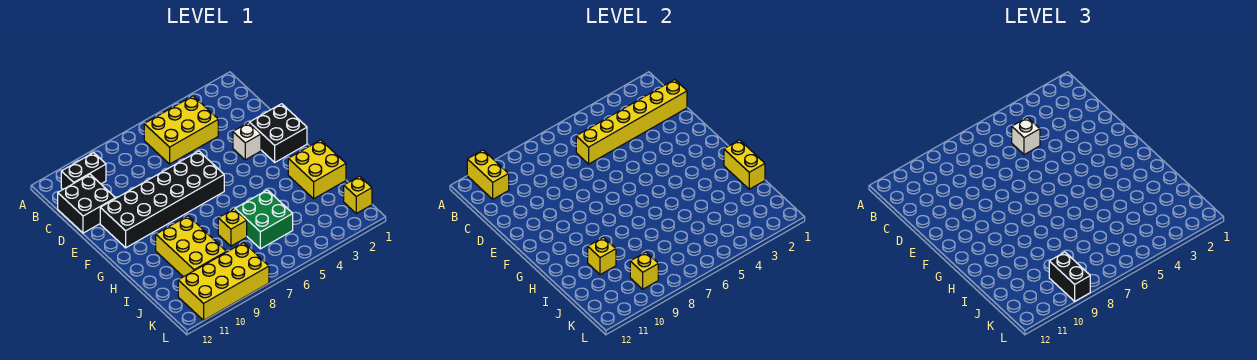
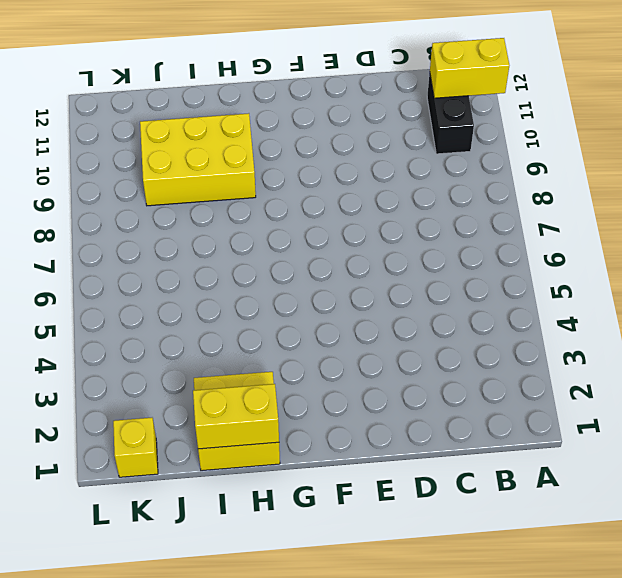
none -> yellow brick B4:C6 level 1
none -> black brick C11:D12 level 1
none -> black brick E1:F2 level 1

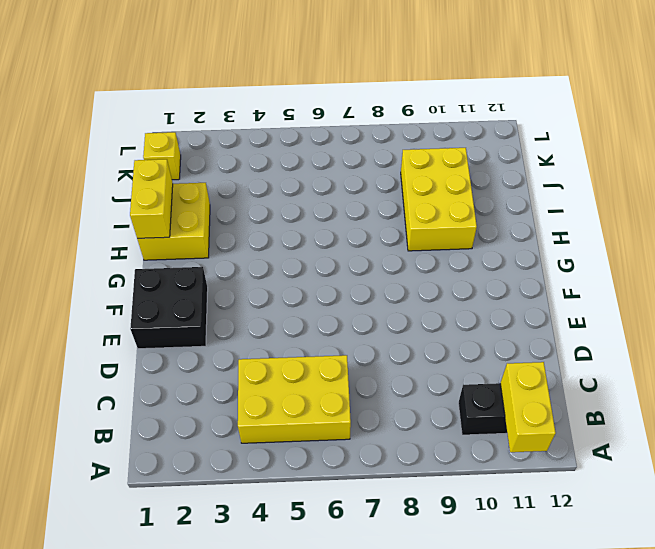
none -> black brick C11:D12 level 1
none -> white brick E3 level 1
none -> black brick E6:F11 level 1

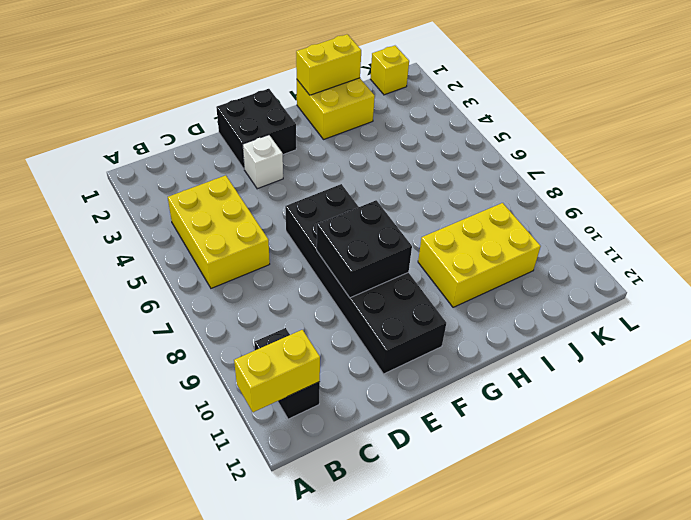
black brick E8:F9 level 2 -> black brick C11:D12 level 1
none -> green brick I5:J6 level 1
none -> yellow brick I7 level 1
none -> yellow brick K8:L11 level 1

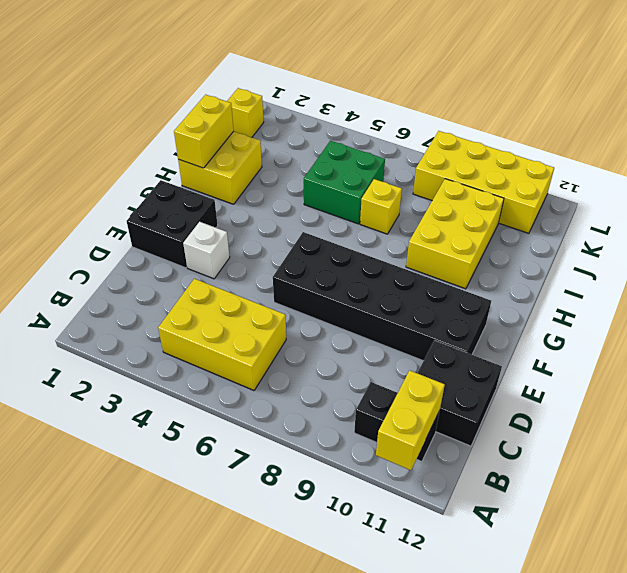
none -> yellow brick C1:C6 level 2
none -> yellow brick I10 level 2
none -> yellow brick K9 level 2

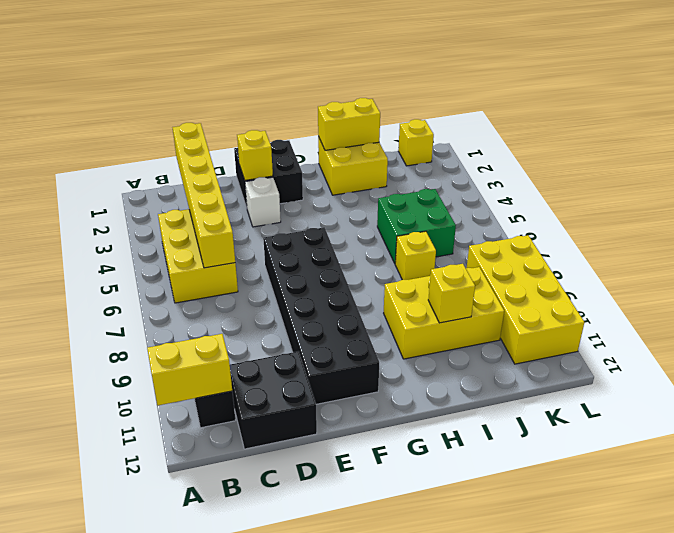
yellow brick E2 level 2 -> yellow brick K9 level 2
none -> white brick C5 level 3
none -> black brick K9:L9 level 3

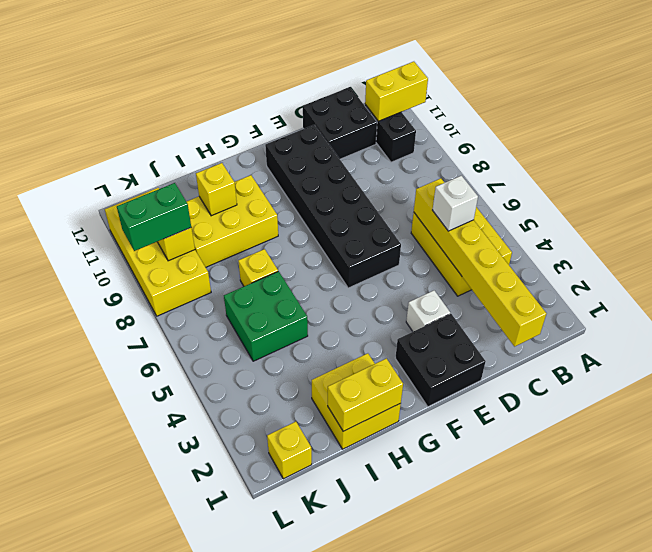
green brick K9:L9 level 3 -> black brick K9:L9 level 3

